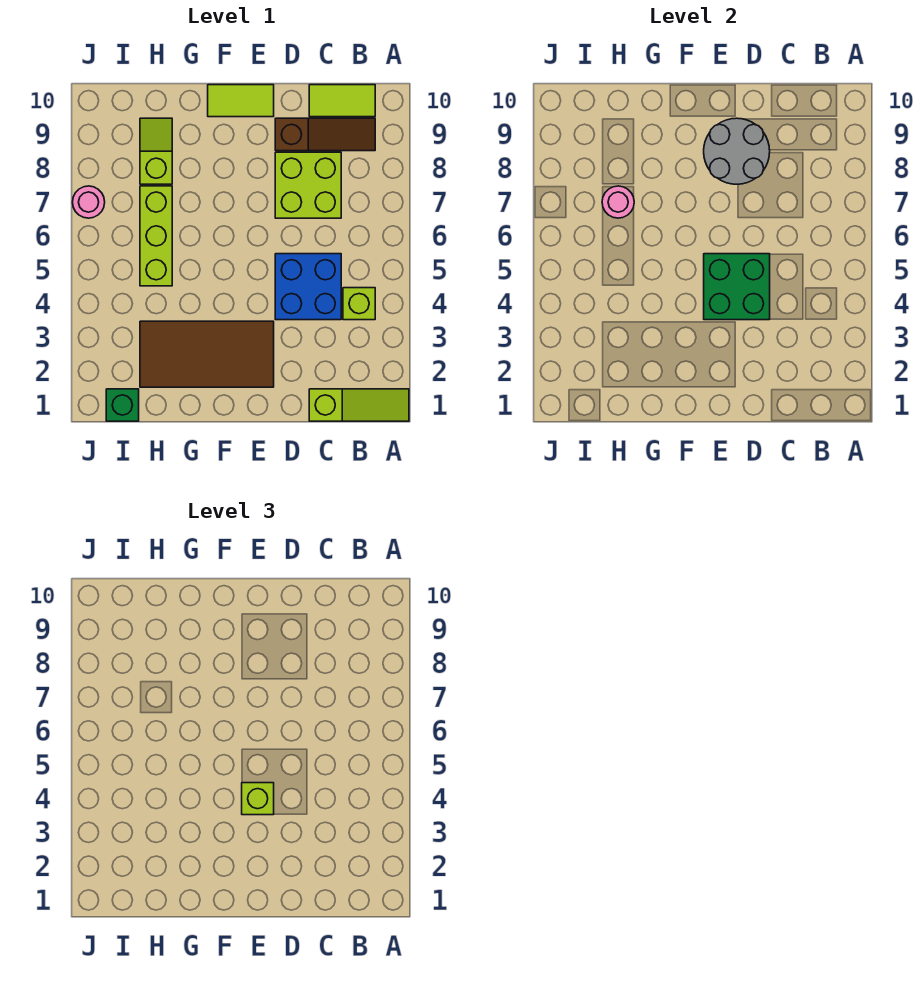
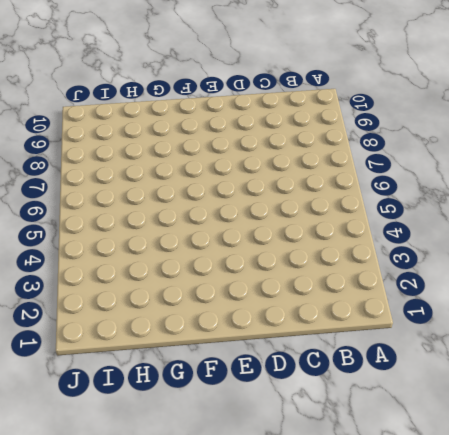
none -> lime slope A1:C1 level 1 top C
none -> lime brick B4 level 1
none -> brown slope B9:D9 level 1 top D

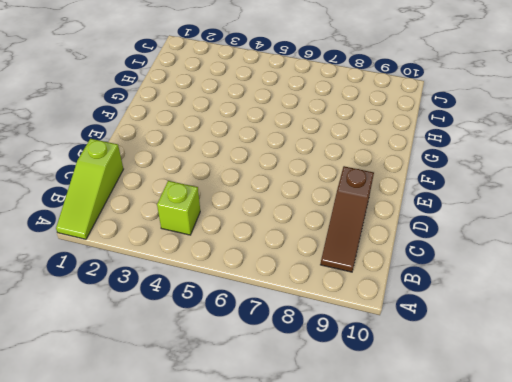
none -> lime tile B10:C10 level 1
none -> blue brick C4:D5 level 1
none -> lime brick C7:D8 level 1

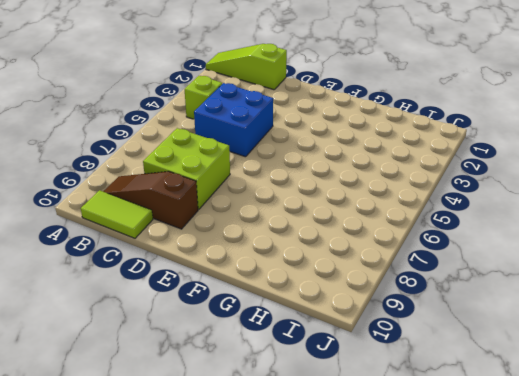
none -> brown tile E2:H3 level 1
none -> lime tile E10:F10 level 1
none -> lime brick H5:H7 level 1

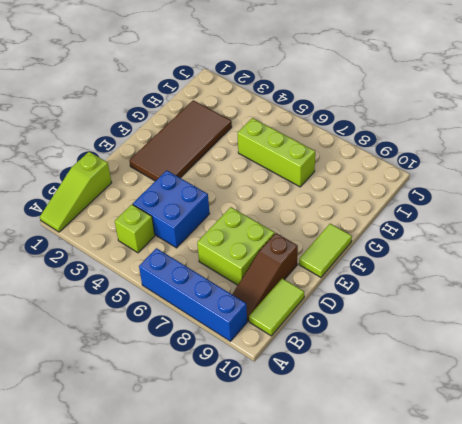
blue brick A6:A9 level 1 -> none
none -> lime slope H8:H9 level 1 top 8
none -> green brick I1 level 1
none -> pink round brick J7 level 1

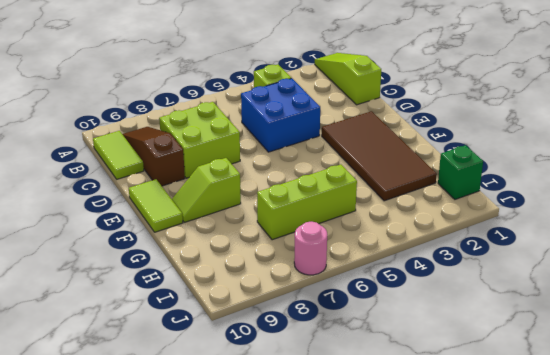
lime slope F8:F9 level 1 top 8 -> lime slope H8:H9 level 1 top 8
none -> green brick D4:E5 level 2
none -> grey round brick D8:E9 level 2
none -> pink round brick H7 level 2

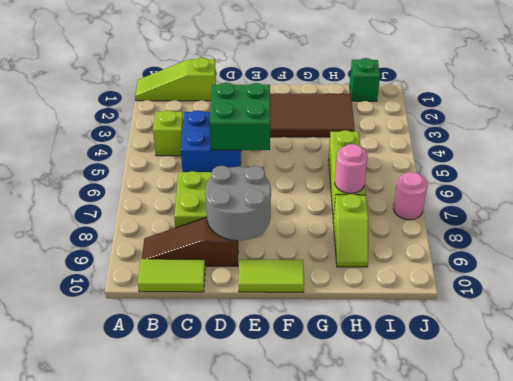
none -> lime brick E4 level 3

